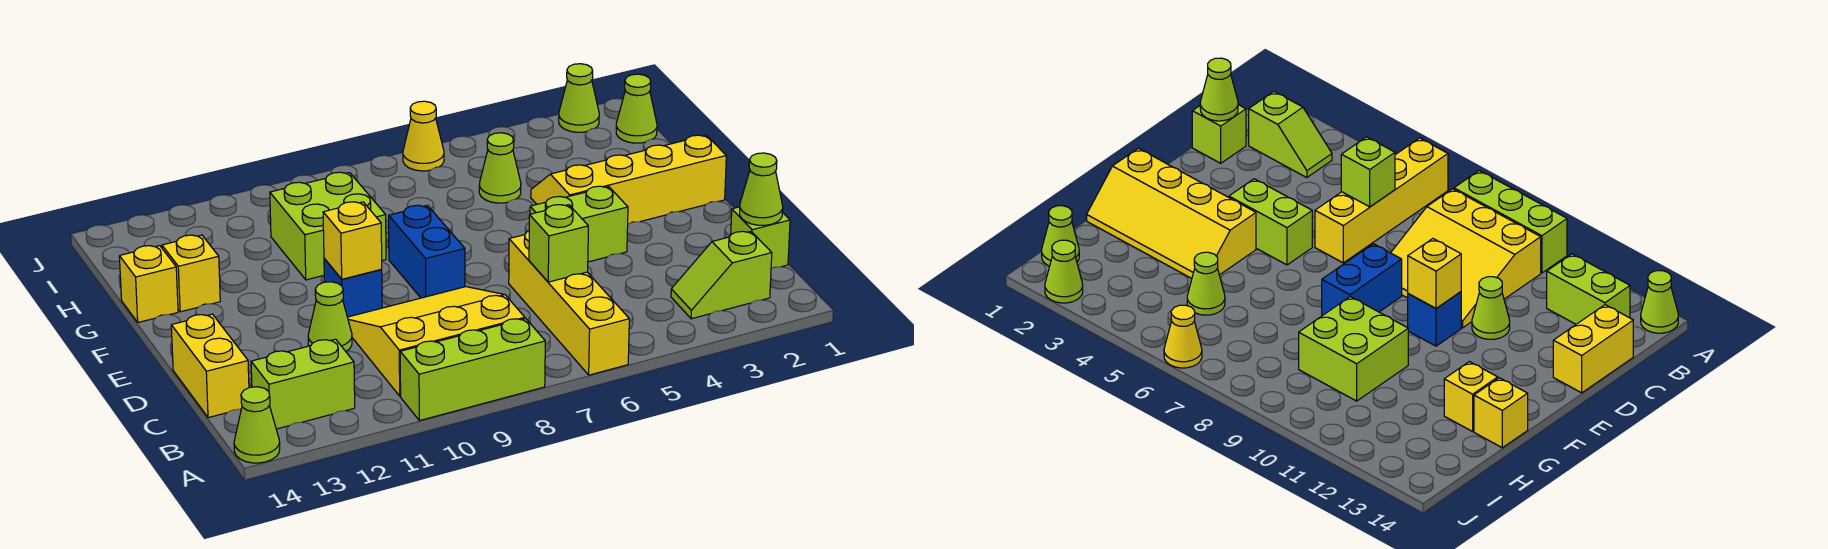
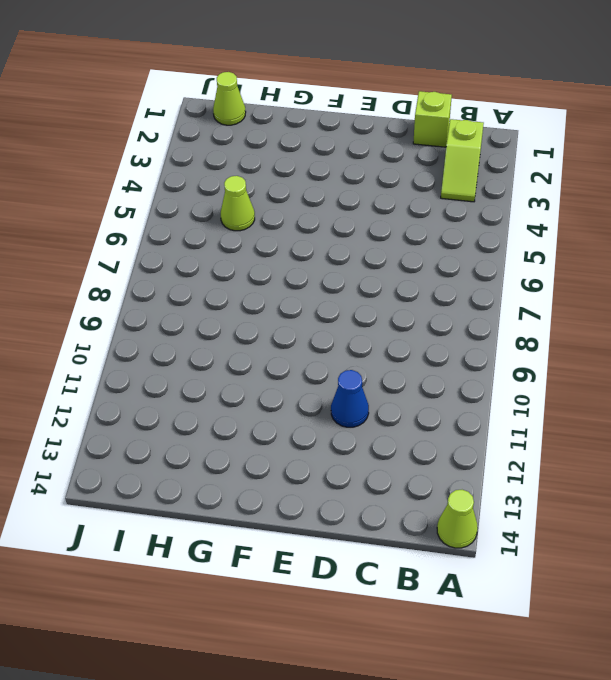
blue cone D11 level 1 -> lime cone D11 level 1
none -> yellow brick A6:D6 level 1
none -> lime brick A8:A10 level 1
none -> yellow slope B8:D10 level 1 top B

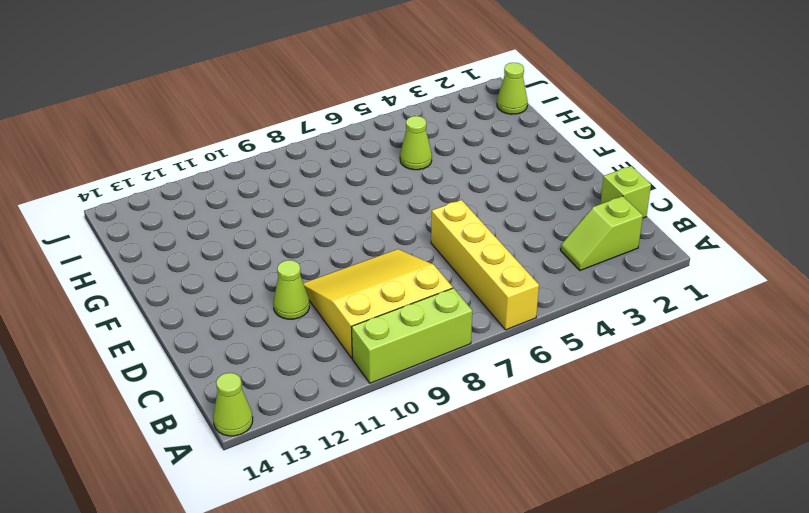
none -> lime brick B12:B13 level 1
none -> yellow brick C14:D14 level 1
none -> lime brick E4:E5 level 1

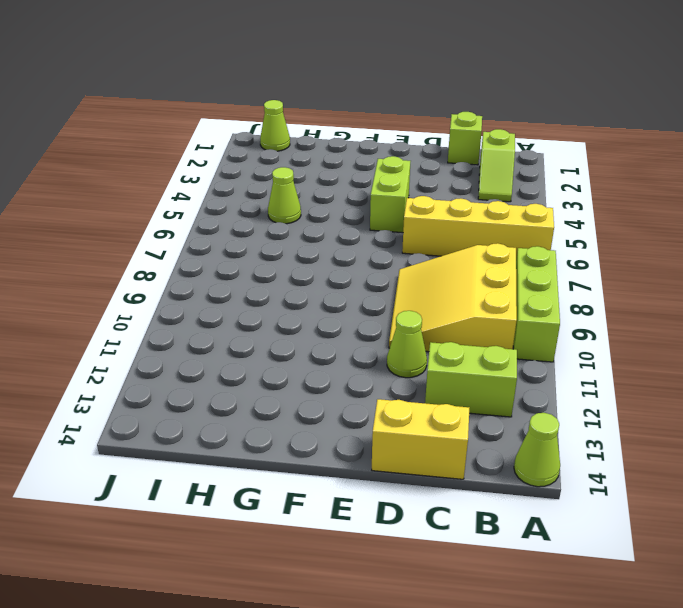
lime brick B12:C12 level 1 -> lime brick B12:B13 level 1
none -> blue brick E8:F8 level 1
none -> blue brick E10 level 1
none -> yellow slope F1:G4 level 1 top F

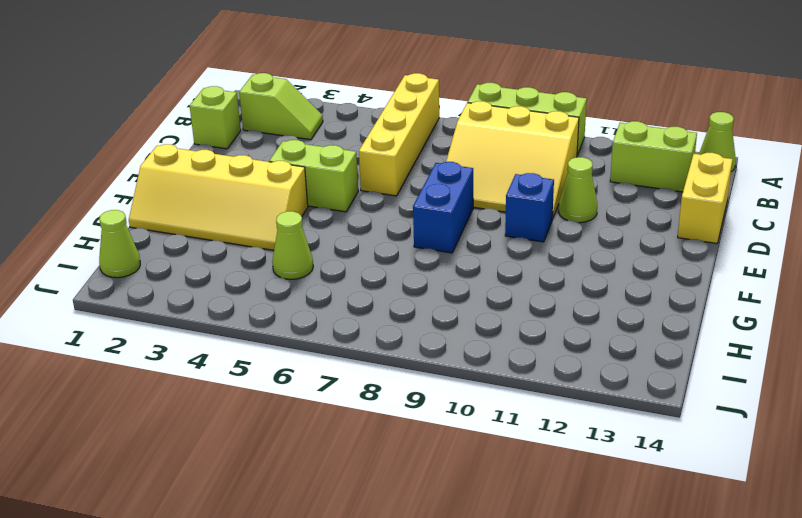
none -> lime brick G9:H10 level 1
none -> yellow brick G13 level 1
none -> yellow brick G14 level 1

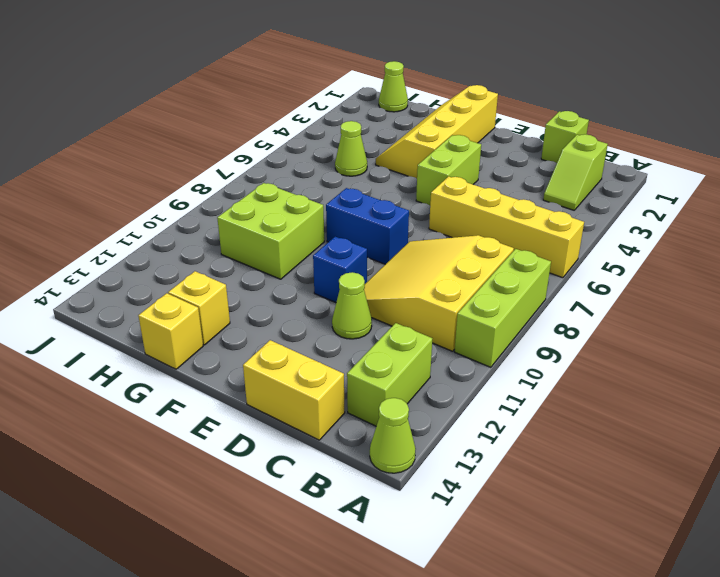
none -> lime cone J2 level 1
none -> yellow cone J6 level 1
none -> lime cone C1 level 2

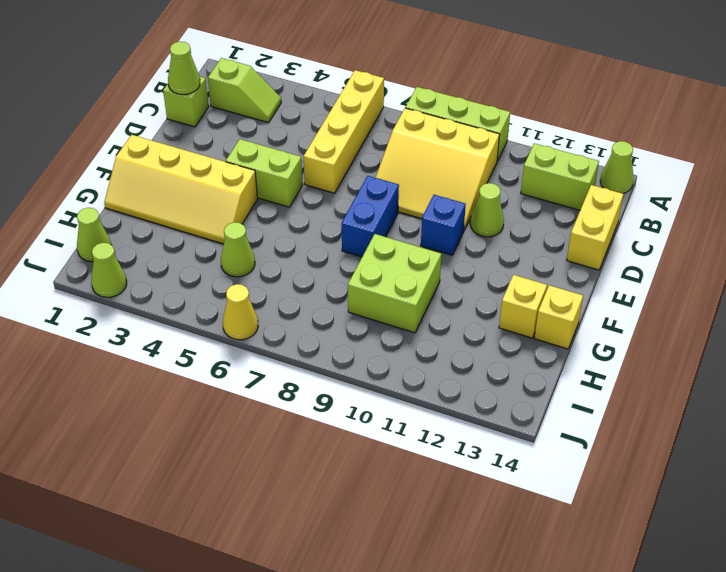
none -> lime brick C6 level 2
none -> yellow brick E10 level 2

